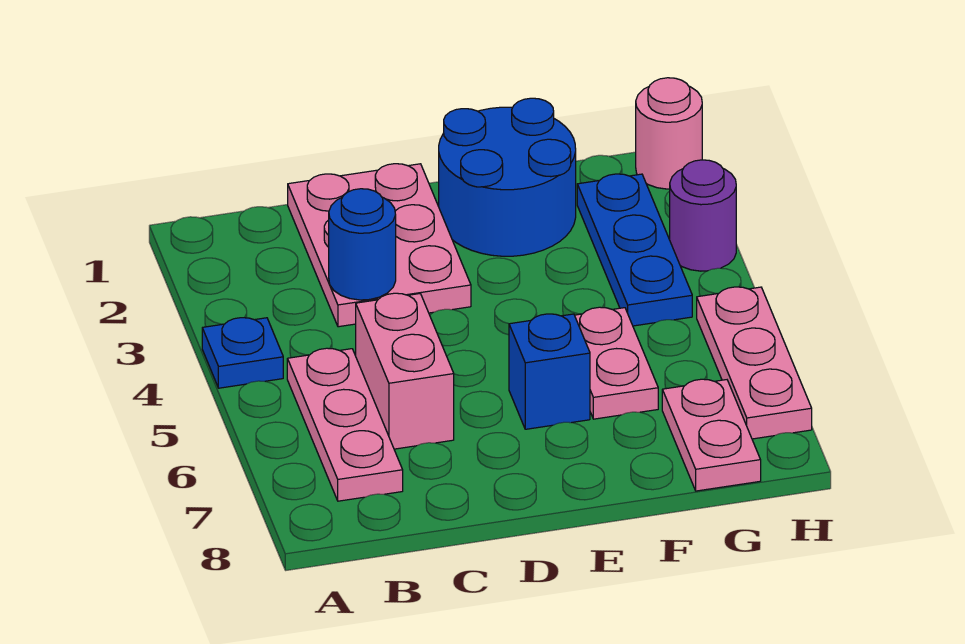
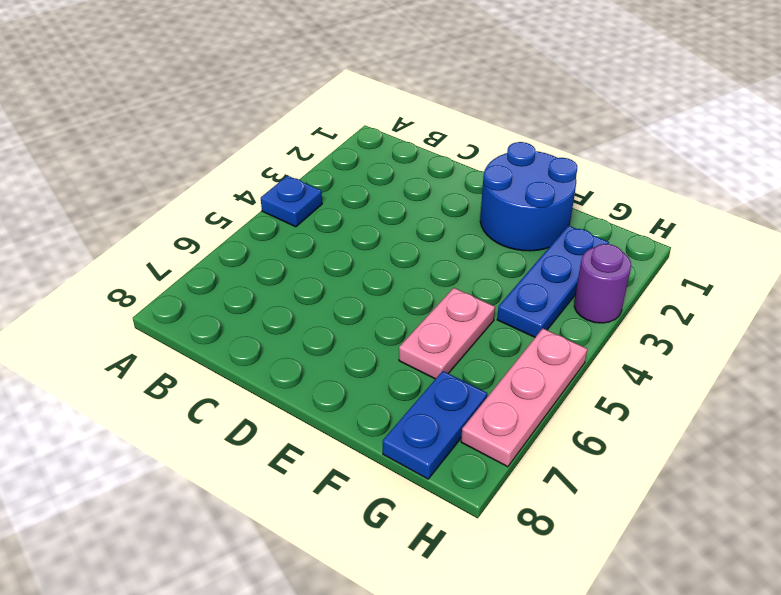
blue plate G7:G8 level 1 -> pink plate G7:G8 level 1
none -> pink plate B5:B7 level 1
none -> pink plate C1:D3 level 1
none -> pink brick C5:C6 level 1

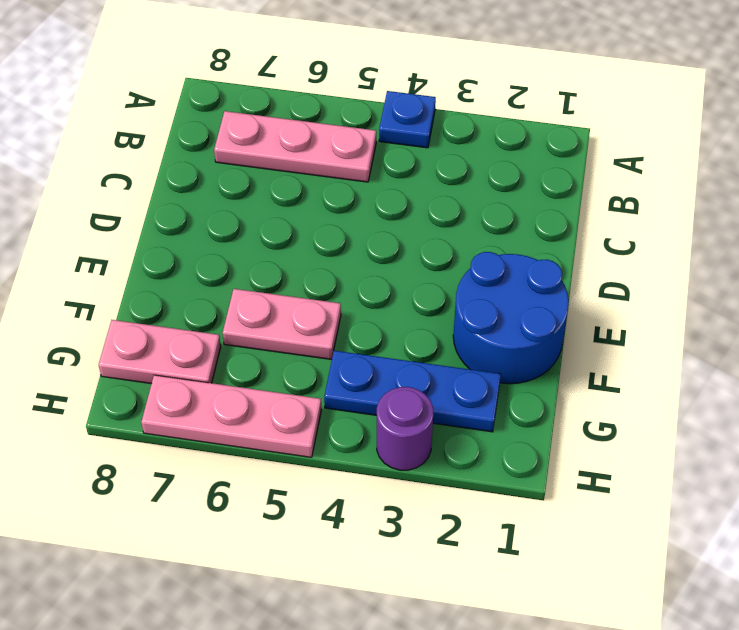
none -> pink plate C1:D3 level 1
none -> pink brick C5:C6 level 1
none -> blue brick E6 level 1

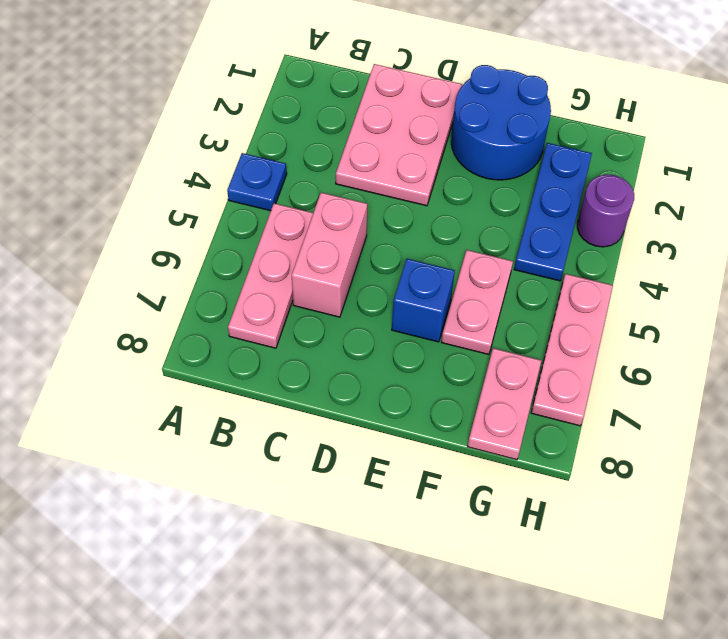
none -> pink round brick H1 level 1
none -> blue round brick C3 level 2

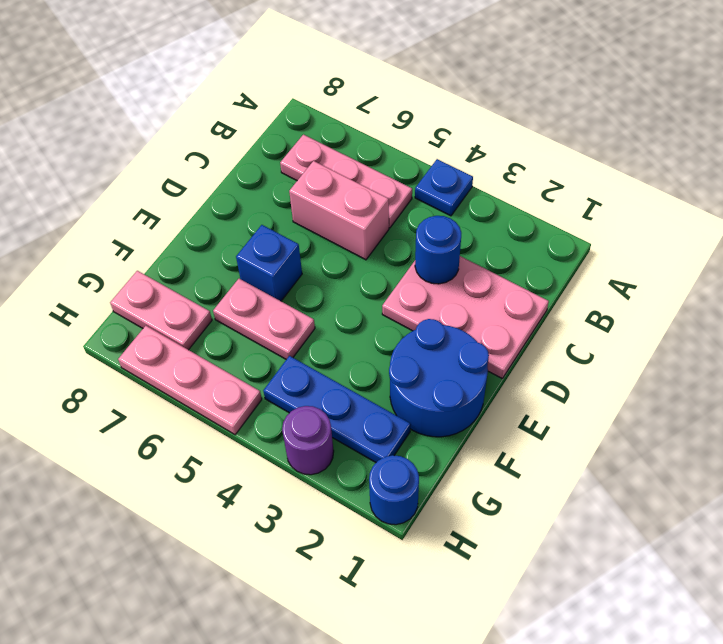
blue round brick H1 level 1 -> pink round brick H1 level 1

